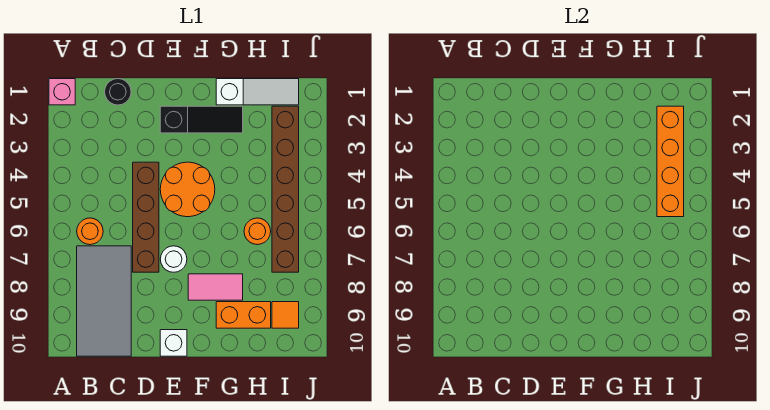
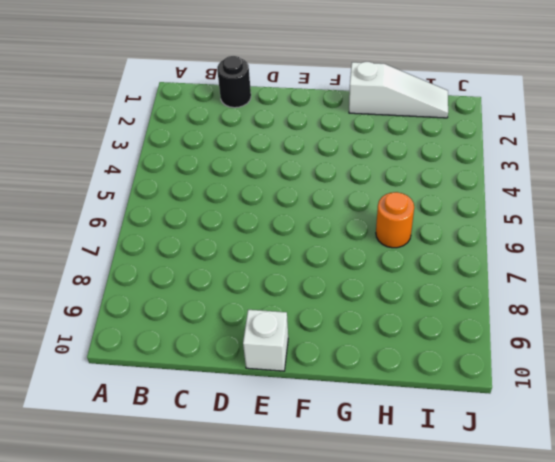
none -> pink brick A1 level 1
none -> orange round brick B6 level 1
none -> grey tile B7:C10 level 1

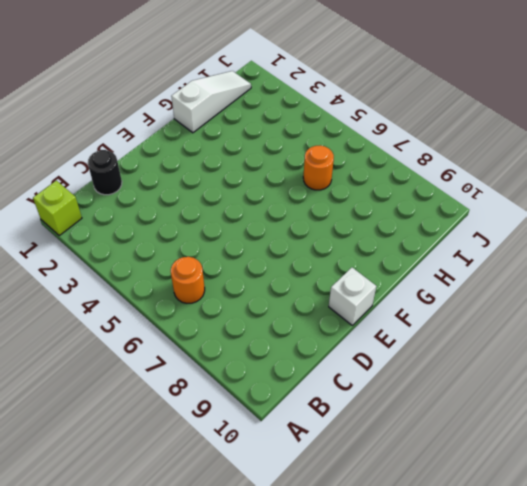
lime brick A1 level 1 -> pink brick A1 level 1
none -> grey tile B7:C10 level 1
none -> brown brick D4:D7 level 1
none -> black slope E2:G2 level 1 top E

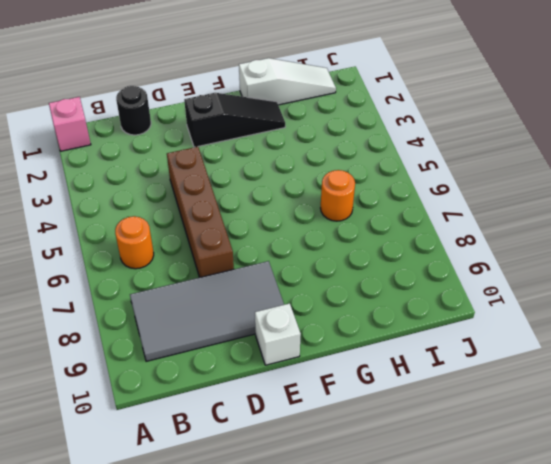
grey tile B8:E9 level 1 -> grey tile B7:C10 level 1
none -> orange round brick E4:F5 level 1
none -> white round brick E7 level 1
none -> pink tile F8:G8 level 1

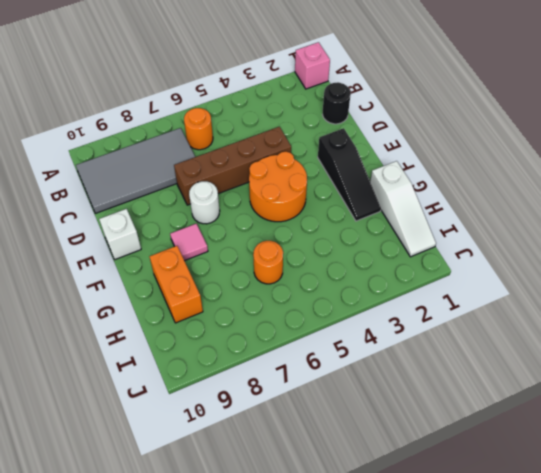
pink tile F8 level 1 -> pink tile F8:G8 level 1
none -> brown brick I2:I7 level 1
none -> orange tile I9 level 1
none -> orange brick I2:I5 level 2

